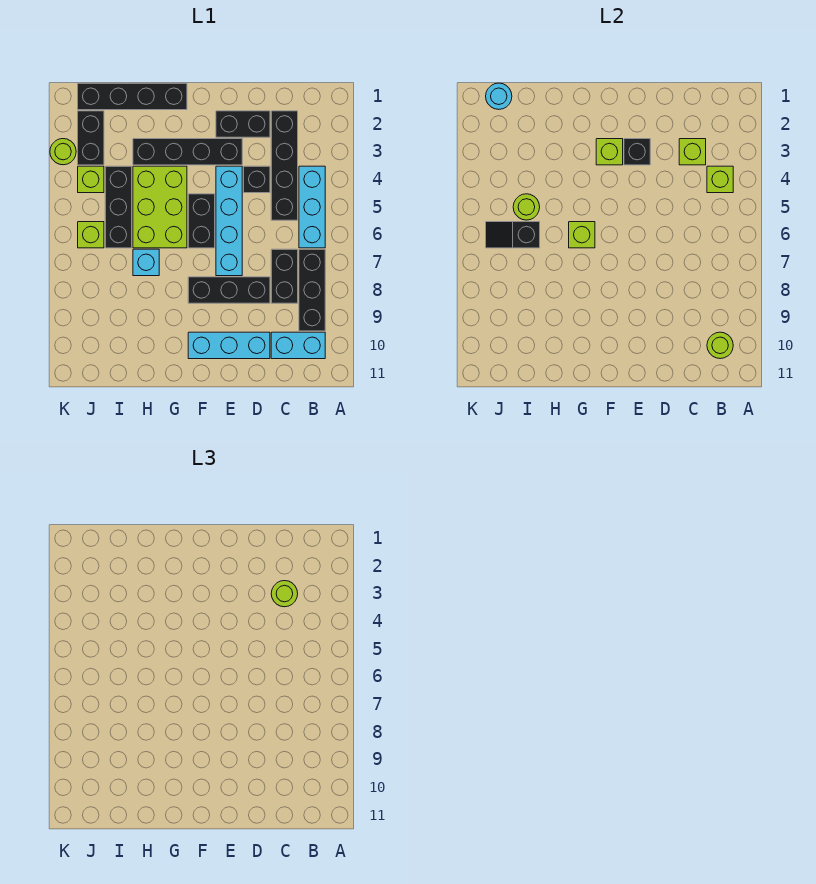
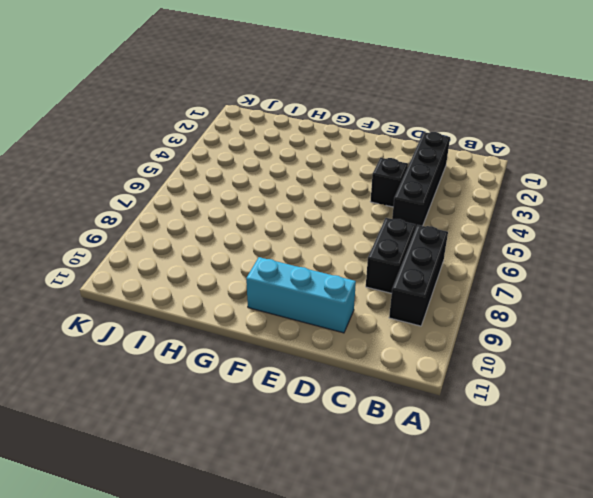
none -> cyan brick B4:B6 level 1
none -> cyan brick B10:C10 level 1
none -> black brick D2:E2 level 1
none -> black brick D8:F8 level 1

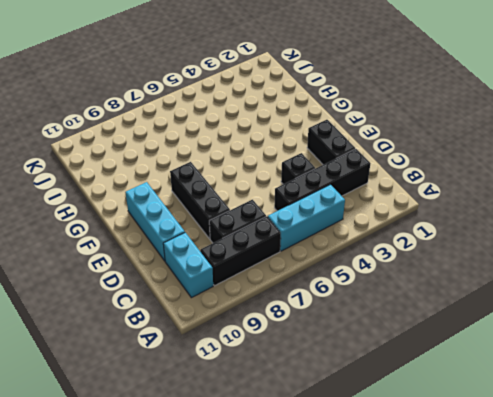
none -> black brick E3:H3 level 1
none -> cyan brick E4:E7 level 1
none -> black brick F5:F6 level 1
none -> black brick G1:J1 level 1

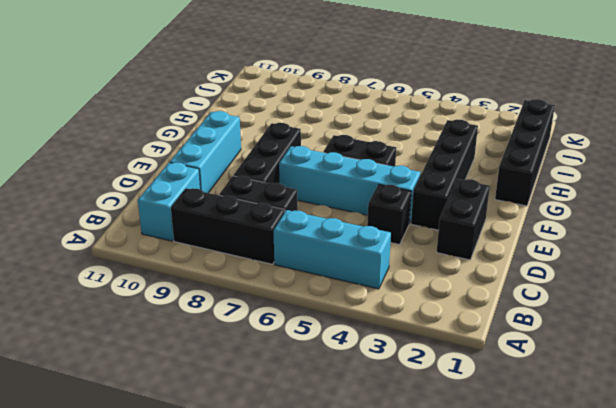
none -> black brick C2:C5 level 1
none -> lime brick G4:H6 level 1
none -> cyan brick H7 level 1
none -> black brick I4:I6 level 1

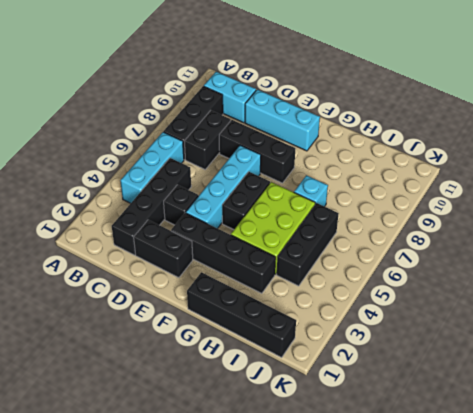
none -> black brick J2:J3 level 1
none -> lime brick J4 level 1
none -> lime brick J6 level 1
none -> lime round brick K3 level 1

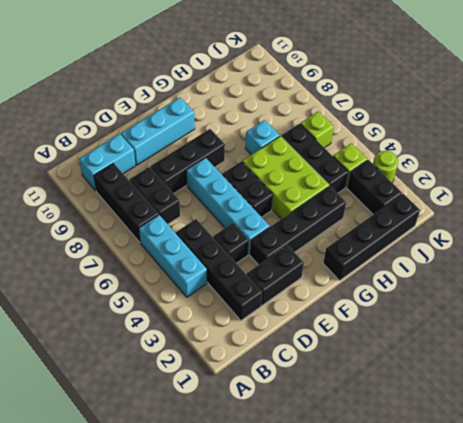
none -> lime brick B4 level 2
none -> lime round brick B10 level 2
none -> lime brick C3 level 2
none -> black brick E3 level 2

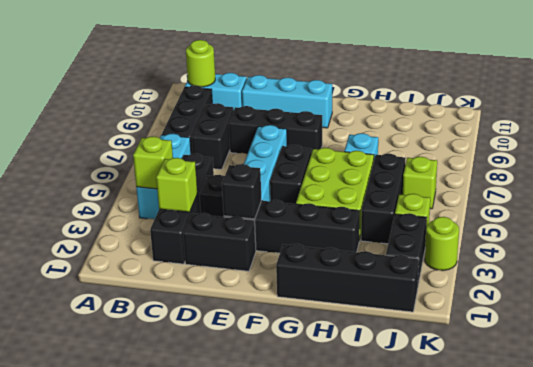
none -> lime brick F3 level 2
none -> lime brick G6 level 2
none -> lime round brick I5 level 2
none -> black slope I6:J6 level 2 top I

